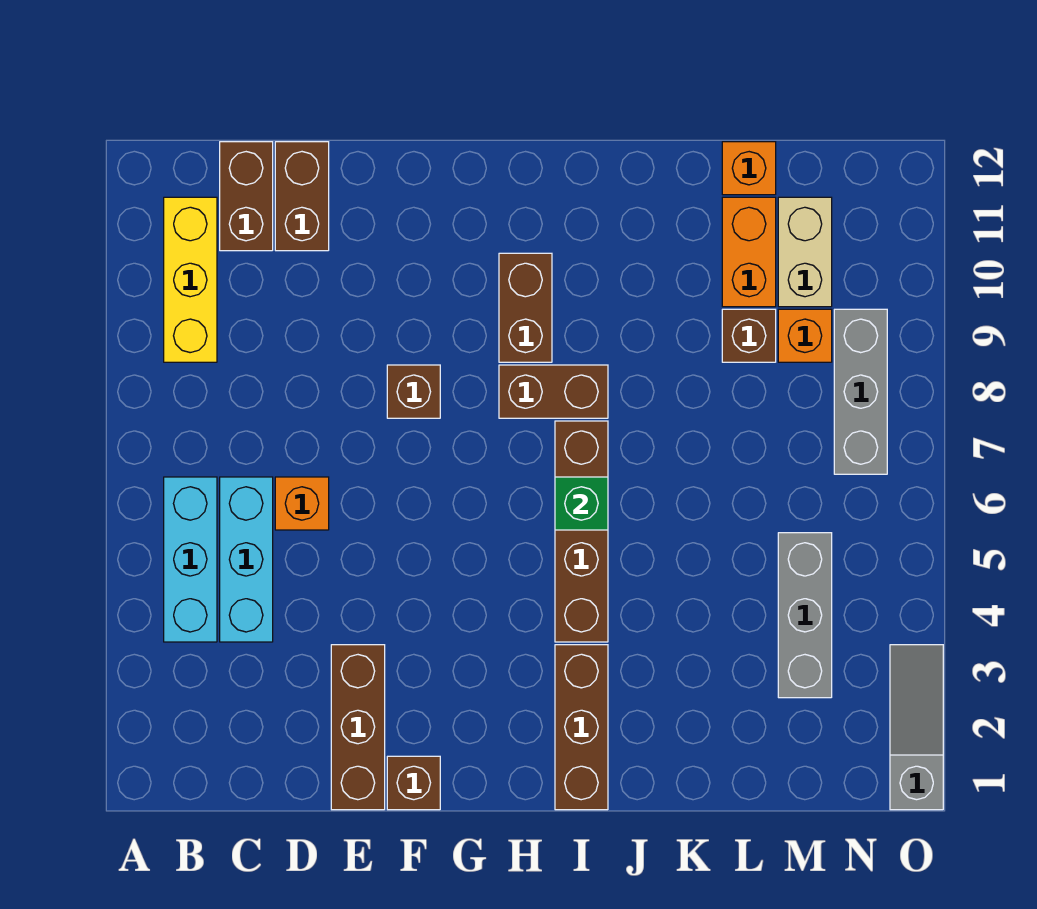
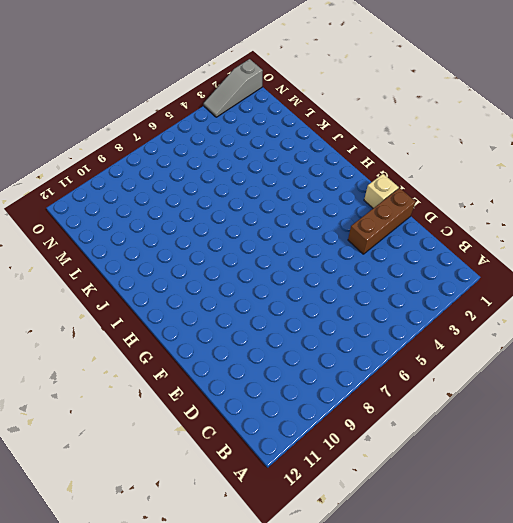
tan brick F1 level 1 -> brown brick F1 level 1
none -> cyan brick B4:B6 level 1
none -> yellow brick B9:B11 level 1
none -> cyan brick C4:C6 level 1

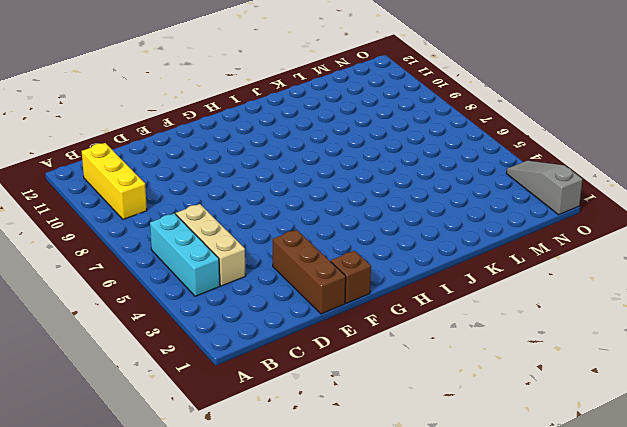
tan brick C4:C6 level 1 -> cyan brick C4:C6 level 1
none -> brown brick C11:C12 level 1
none -> orange brick D6 level 1
none -> brown brick D11:D12 level 1

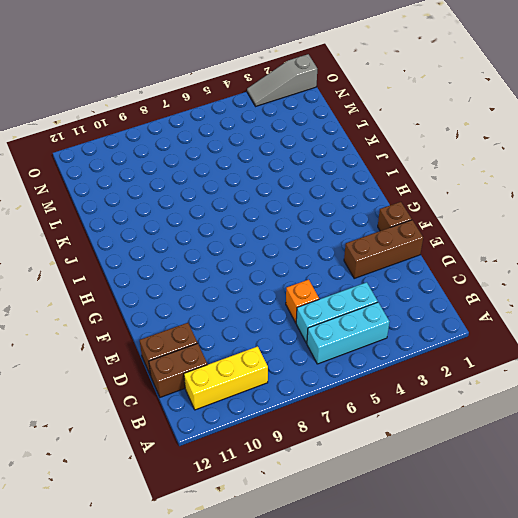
none -> brown brick F8 level 1
none -> brown brick H8:I8 level 1
none -> brown brick H9:H10 level 1

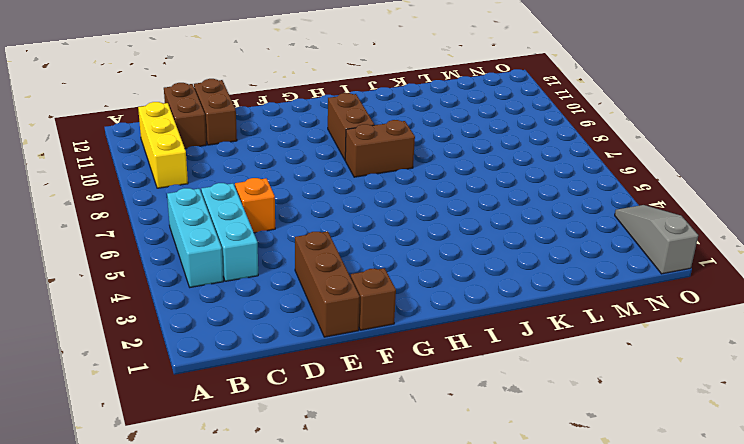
none -> brown brick F8 level 1
none -> brown brick I1:I3 level 1
none -> brown brick I4:I7 level 1

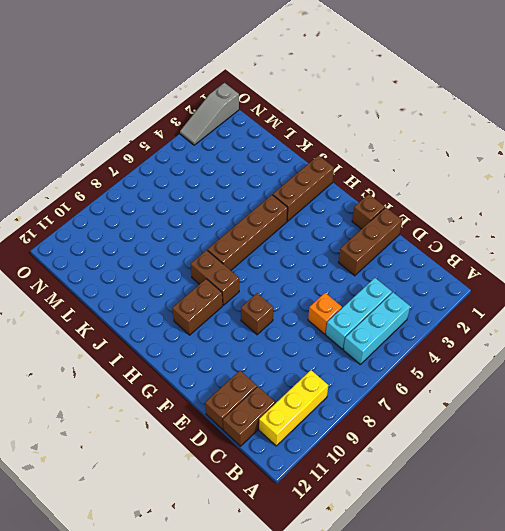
none -> brown brick L9 level 1
none -> orange brick L10:L11 level 1
none -> orange brick L12 level 1

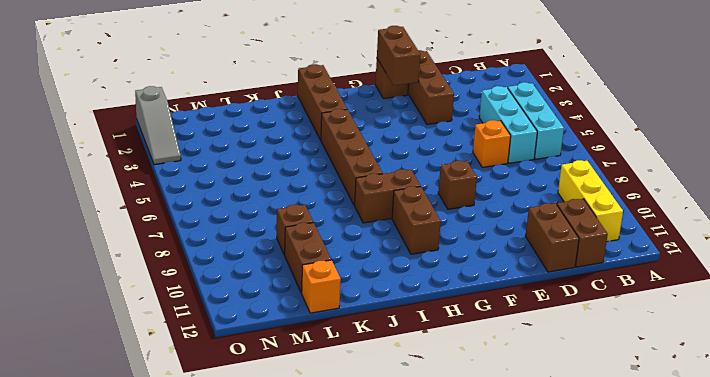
brown brick F1:F2 level 2 -> none
brown brick L10:L11 level 1 -> orange brick L10:L11 level 1
none -> grey brick M3:M5 level 1
none -> orange brick M9 level 1
none -> tan brick M10:M11 level 1

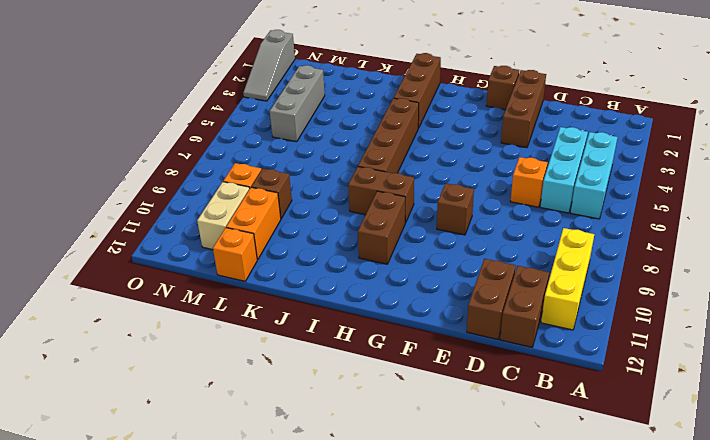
none -> grey brick N7:N9 level 1
none -> green brick I6 level 2

